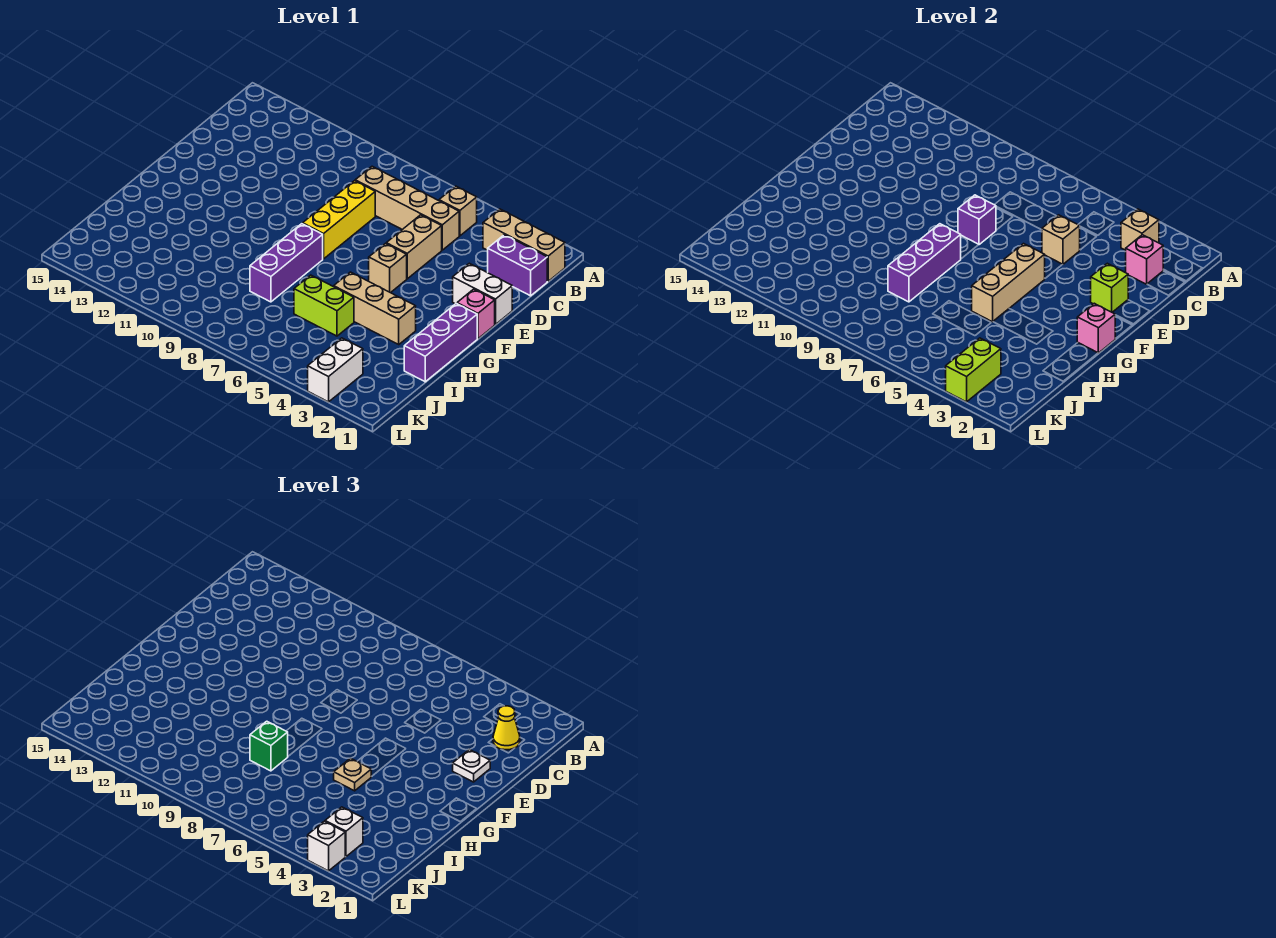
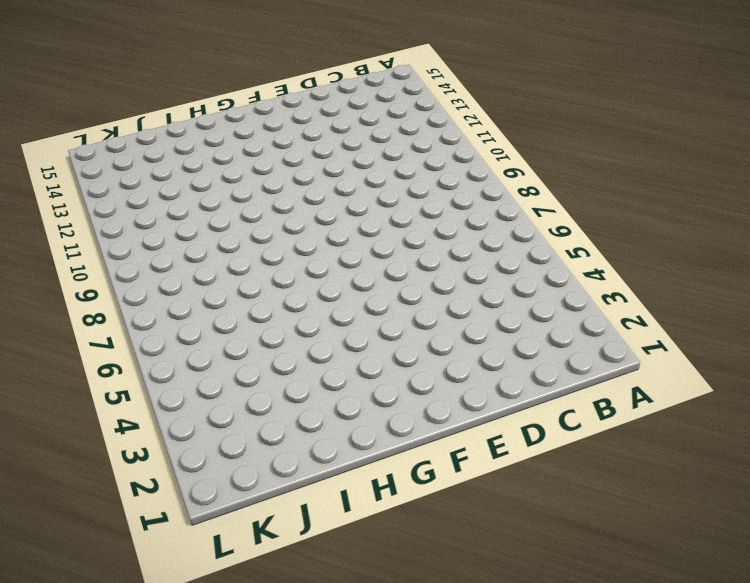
none -> tan brick B1:B3 level 1
none -> tan brick B5 level 1
none -> purple brick C1:C2 level 1

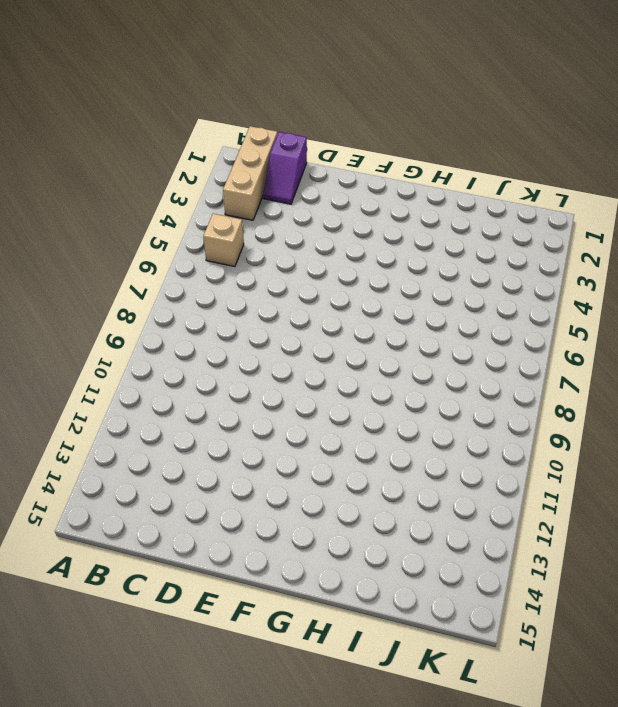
purple slope C1:C2 level 1 top 1 -> purple brick C1:C2 level 1
none -> tan brick C5:C8 level 1
none -> tan brick D5:E5 level 1
none -> yellow brick D8:F8 level 1

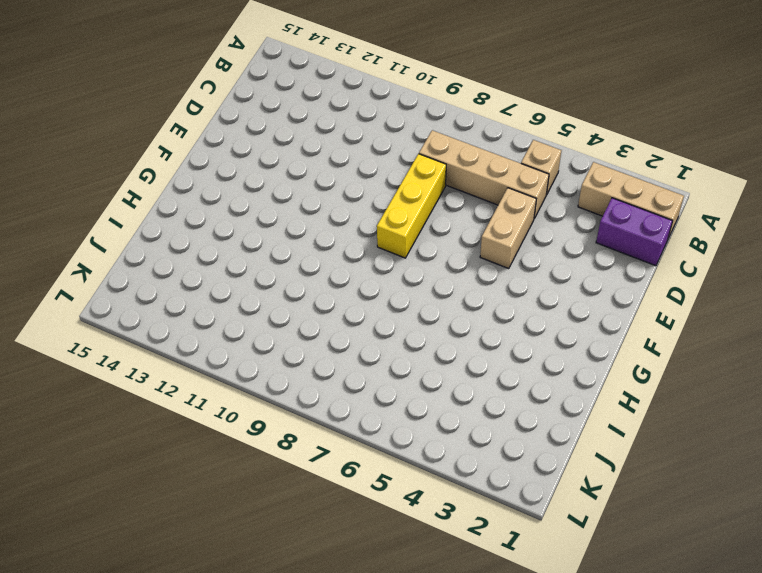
none -> white brick E1:E2 level 1
none -> pink brick F1 level 1
none -> tan brick F5 level 1

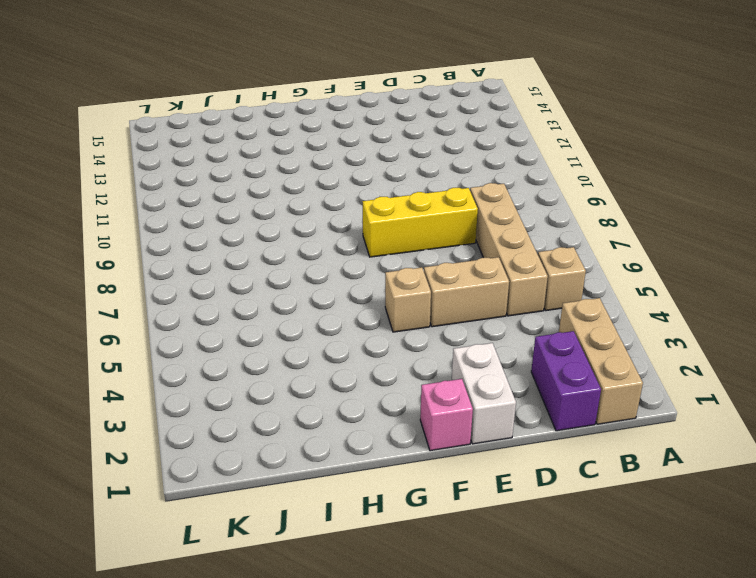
none -> purple brick G1:I1 level 1
none -> purple brick G8:I8 level 1
none -> tan brick H3:H5 level 1

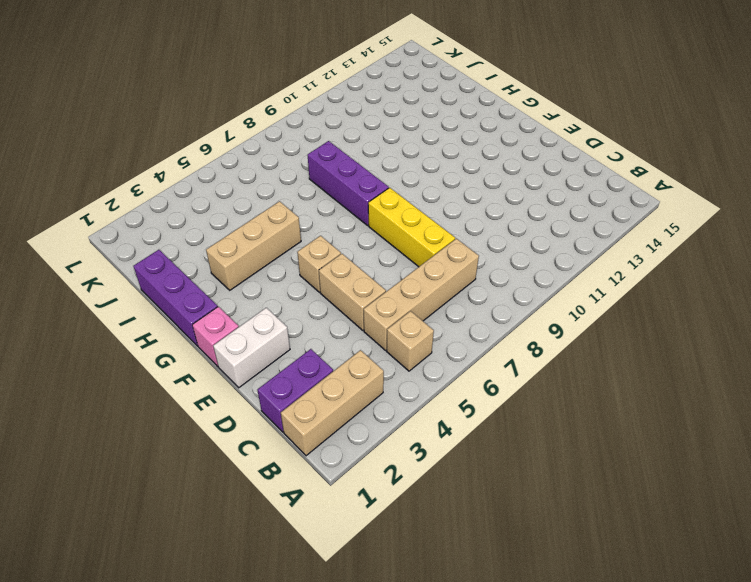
none -> lime brick I5:I6 level 1
none -> white brick K3:L3 level 1
none -> tan brick B3 level 2

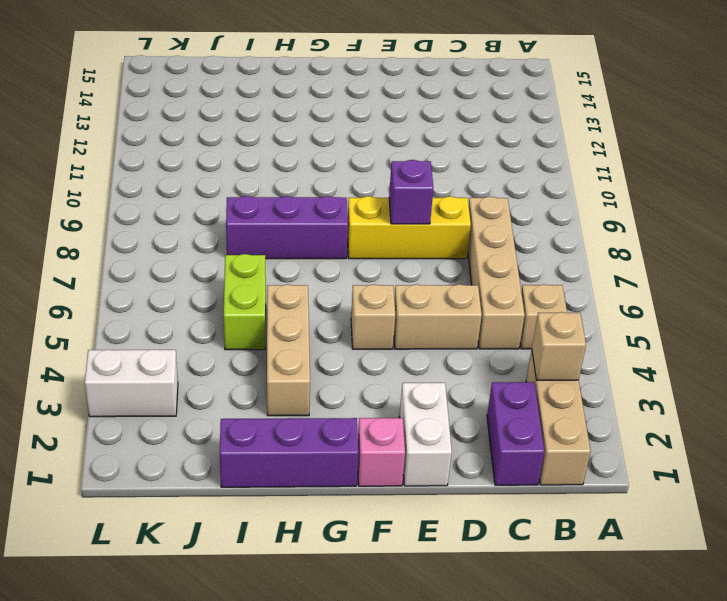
none -> pink brick C2 level 2
none -> tan brick D5 level 2
none -> lime brick E2 level 2

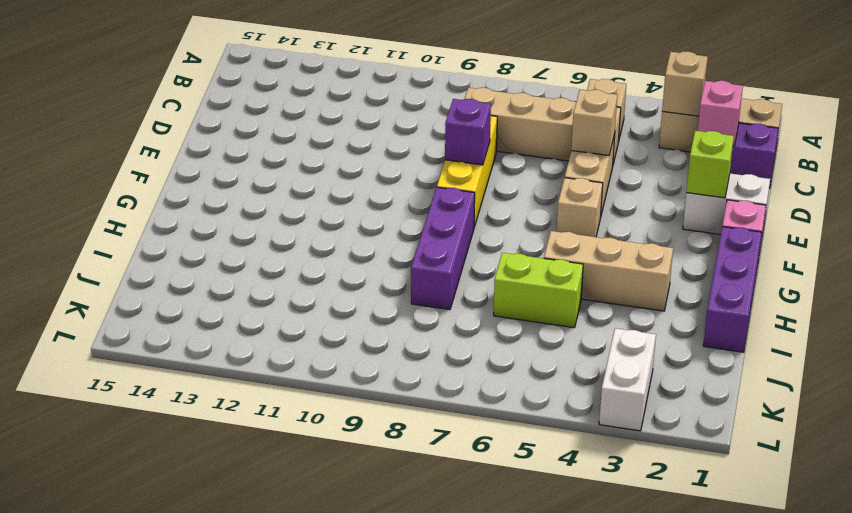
none -> tan brick F5:H5 level 2
none -> pink brick G1 level 2
none -> purple brick G8:I8 level 2

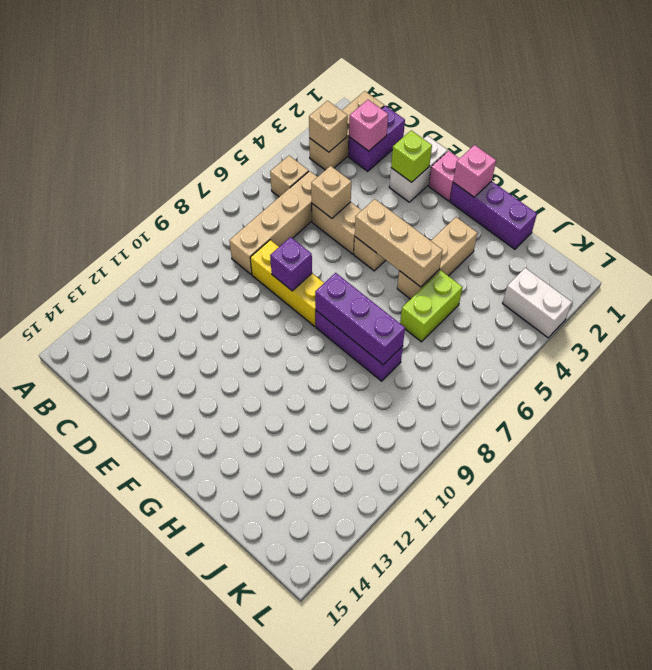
none -> lime brick K3:L3 level 2
none -> yellow cone C2 level 3
none -> white plate E2 level 3

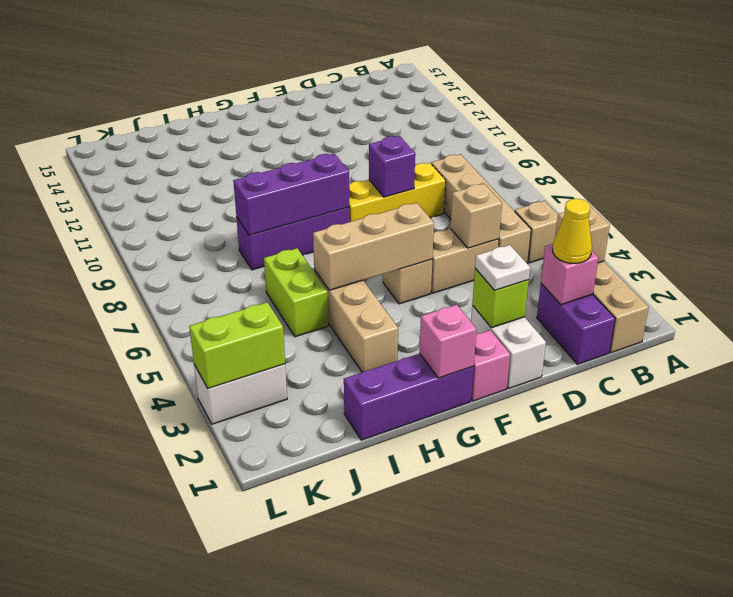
none -> tan plate H5 level 3
none -> green brick I8 level 3
none -> white brick K3 level 3

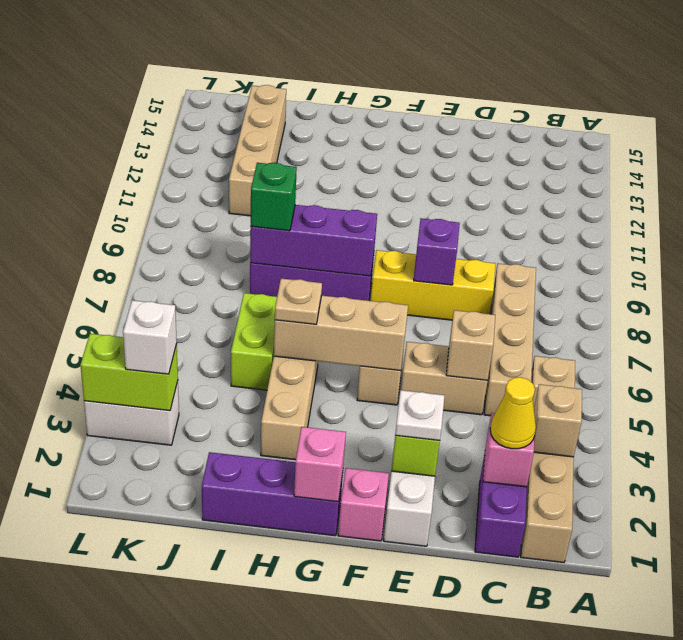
tan brick J11:J14 level 1 -> none
none -> white brick L3 level 3

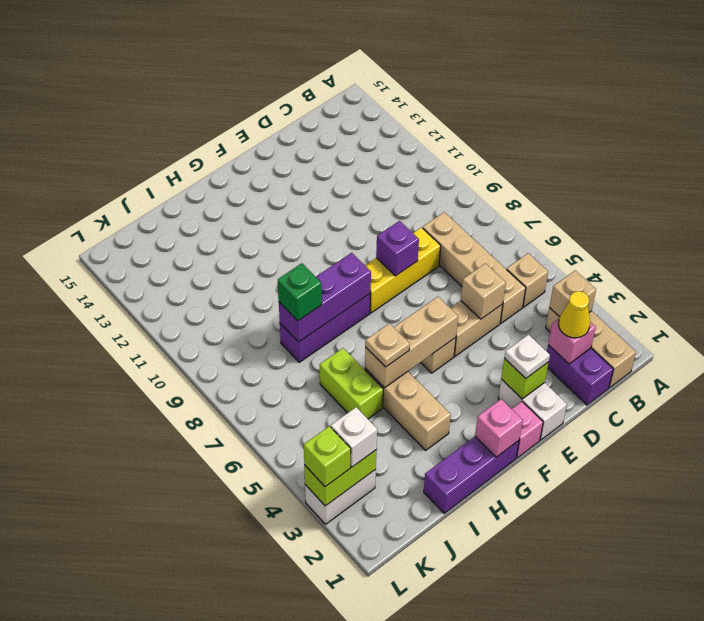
lime brick L3 level 3 -> white brick L3 level 3

